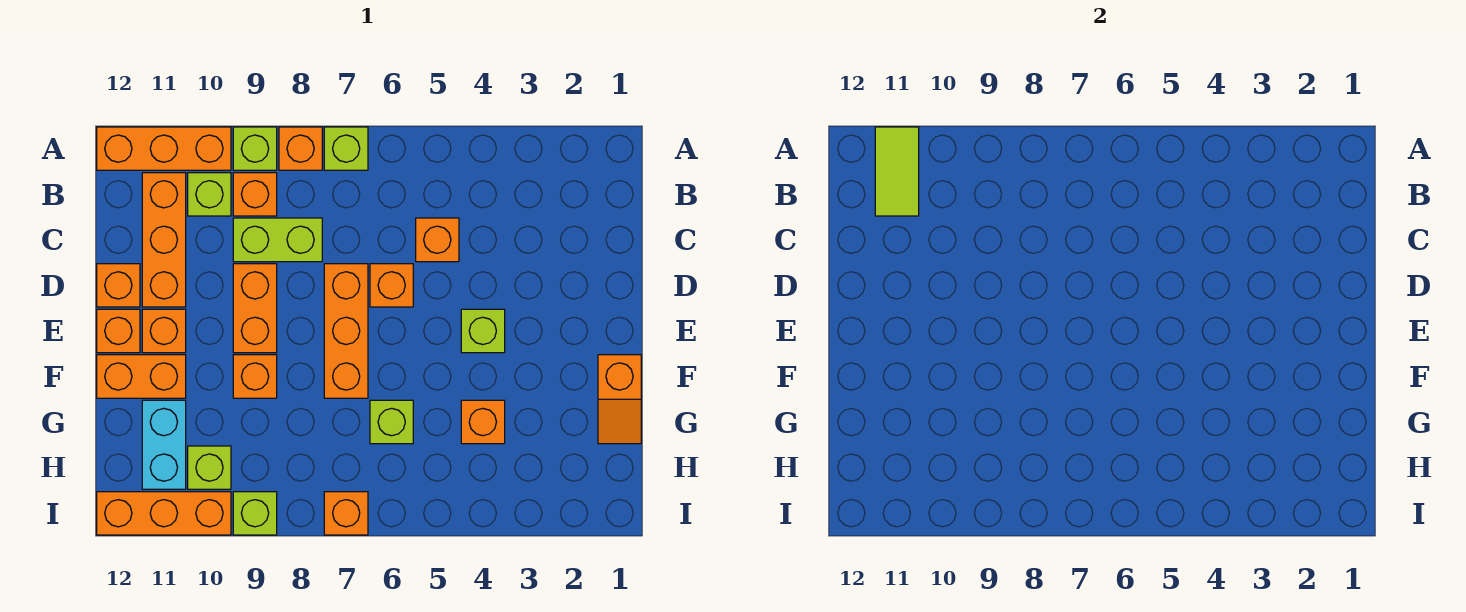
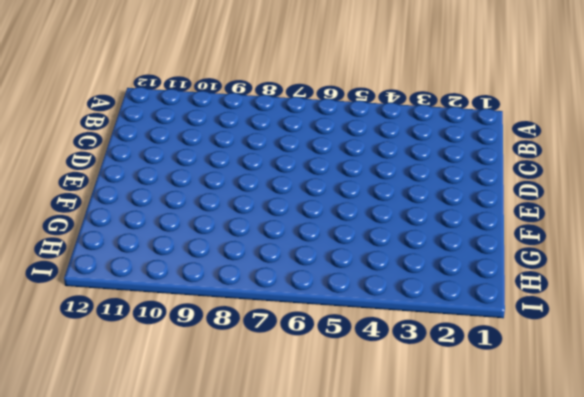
none -> lime brick A7 level 1
none -> orange brick A8 level 1
none -> lime brick A9 level 1

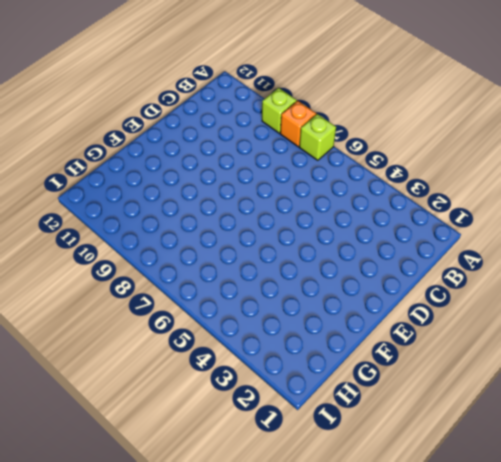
none -> orange brick A10:A12 level 1
none -> orange brick B9 level 1
none -> lime brick B10 level 1

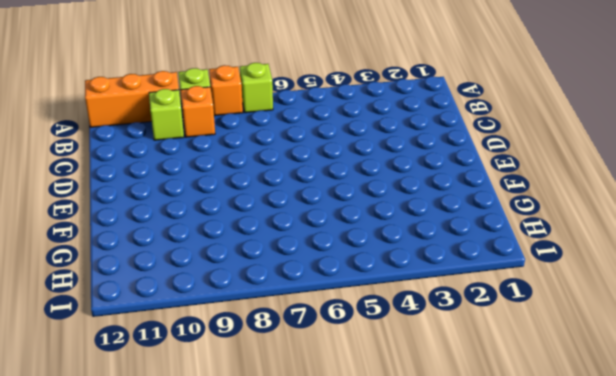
none -> orange brick B11:D11 level 1
none -> orange brick C5 level 1
none -> lime brick C8:C9 level 1

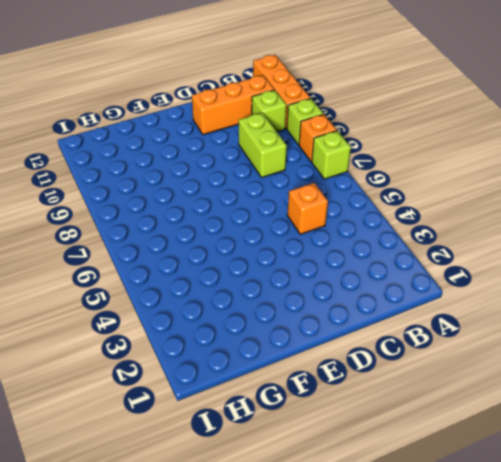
none -> orange brick B9 level 1
none -> orange brick D6 level 1
none -> orange brick D7:F7 level 1

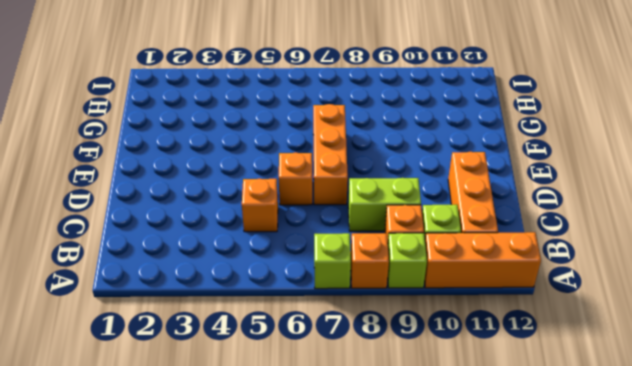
none -> orange brick D9:E9 level 1
none -> orange brick D12 level 1
none -> lime brick E4 level 1

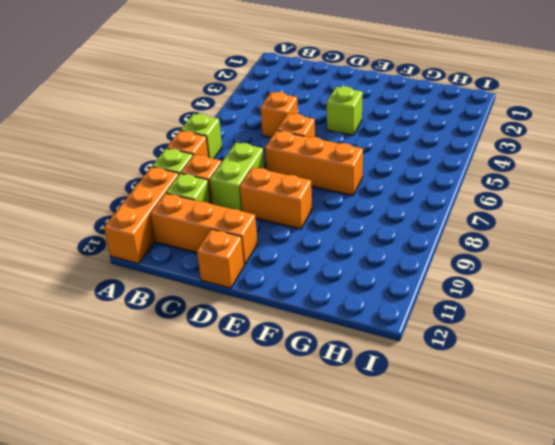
none -> orange brick E11 level 1
none -> orange brick E12 level 1
none -> orange slope F1:G1 level 1 top F

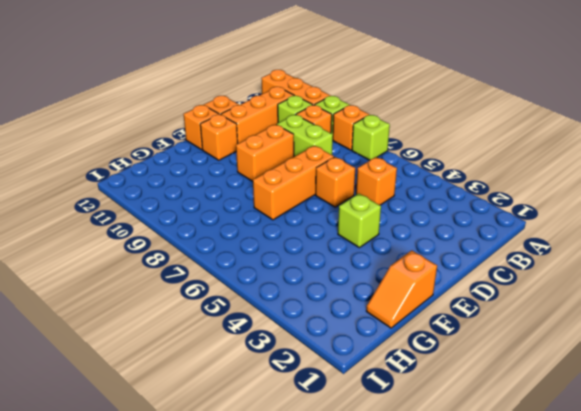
none -> orange brick F9 level 1
none -> orange brick F11:F12 level 1
none -> orange brick G4 level 1

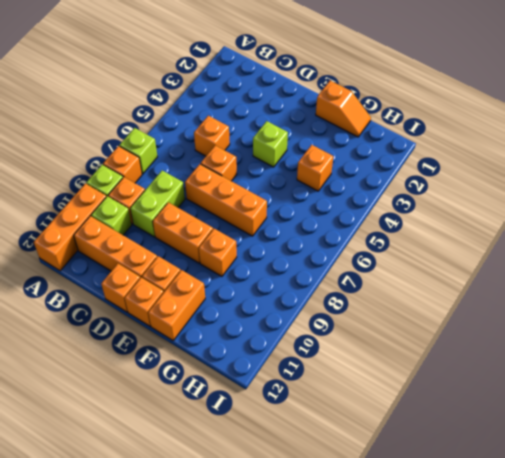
none -> lime brick G6 level 1
none -> cyan brick G11:H11 level 1
none -> lime brick H10 level 1

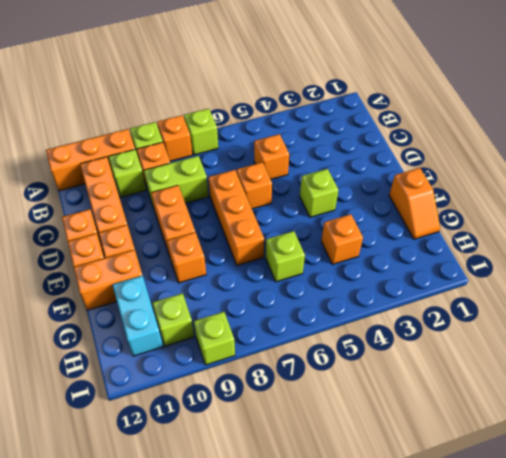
none -> orange brick I7 level 1
none -> orange brick I10:I12 level 1
none -> lime tile A11:B11 level 2

